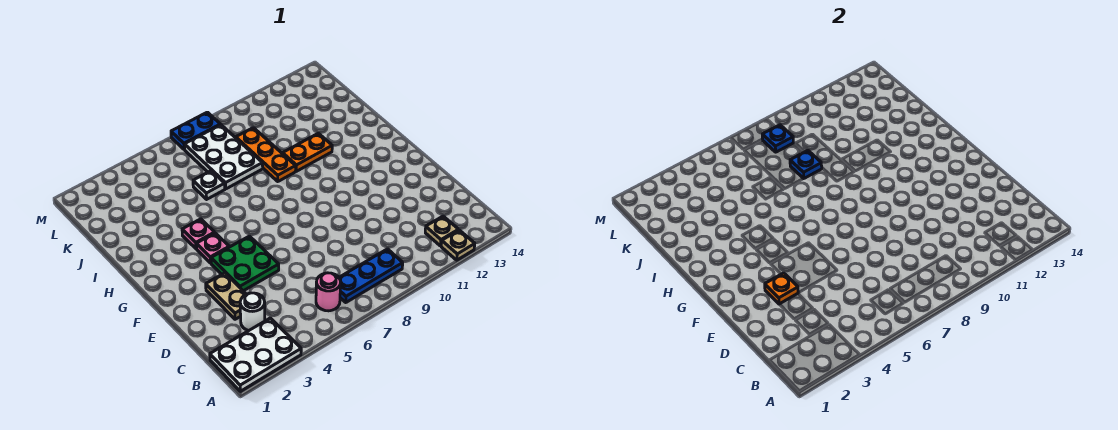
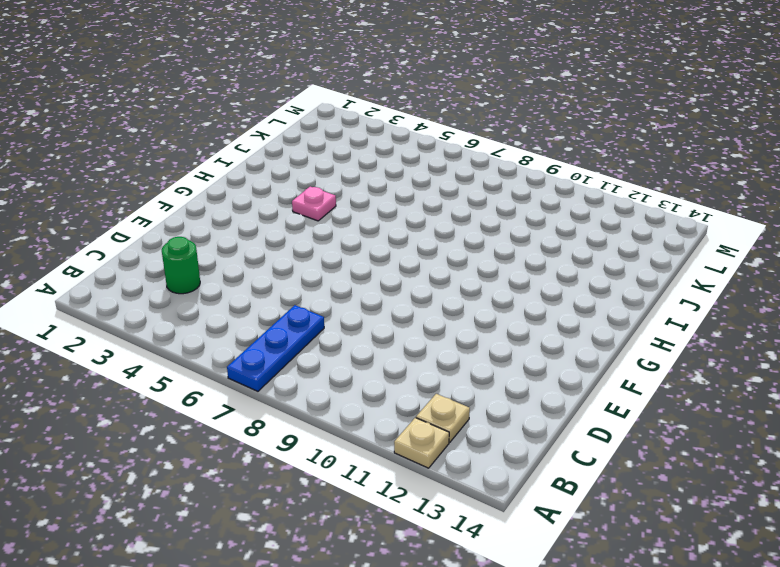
blue plate A7:C7 level 1 -> blue plate B7:B9 level 1
green round brick C3 level 1 -> white round brick C3 level 1
none -> white plate A1:B3 level 1
none -> pink round brick B6 level 1
none -> tan plate D3:E3 level 1

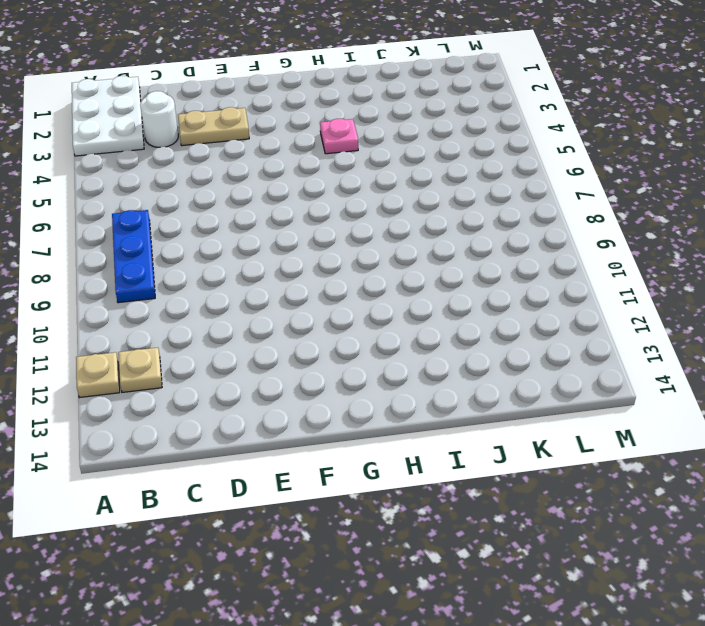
none -> pink round brick B6 level 1
none -> green plate E4:F5 level 1
none -> pink plate G4 level 1

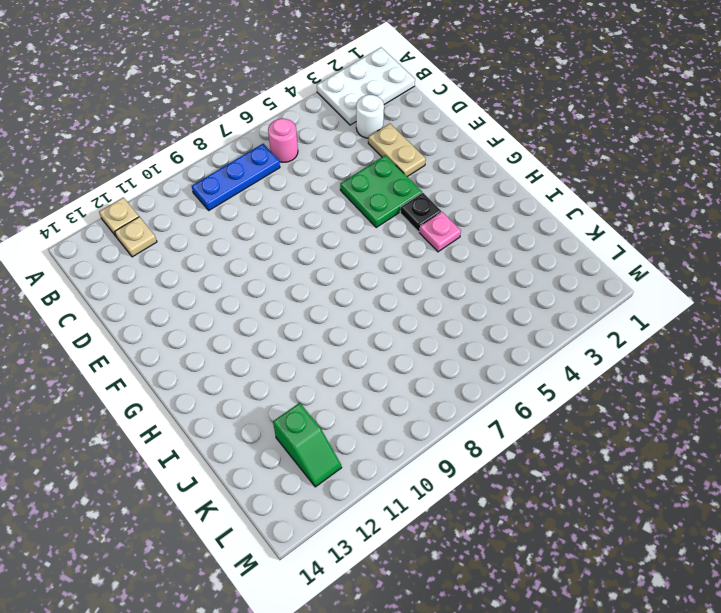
black plate G4 level 1 -> pink plate G4 level 1
green slope K12:L12 level 1 top K -> none
none -> orange plate I9:K9 level 1
none -> orange plate I10:I11 level 1
none -> white plate J6 level 1

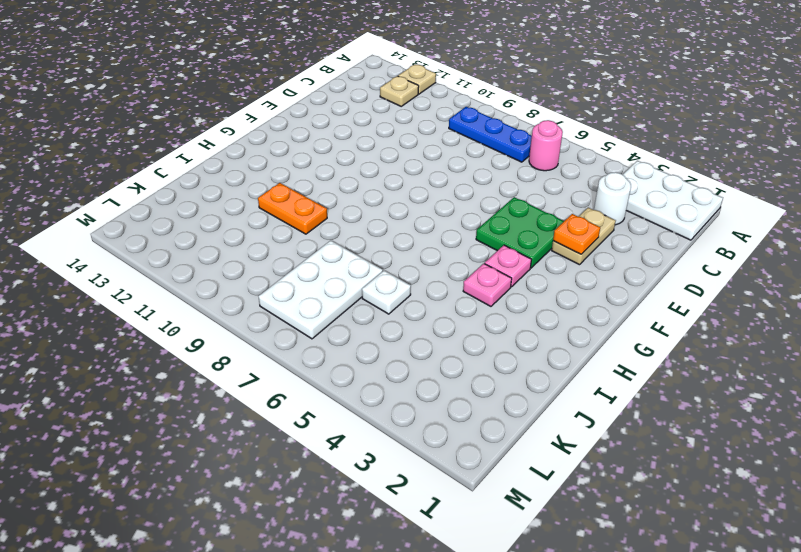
none -> orange plate I9:K9 level 1
none -> blue plate M7:M8 level 1
none -> blue plate J8 level 2

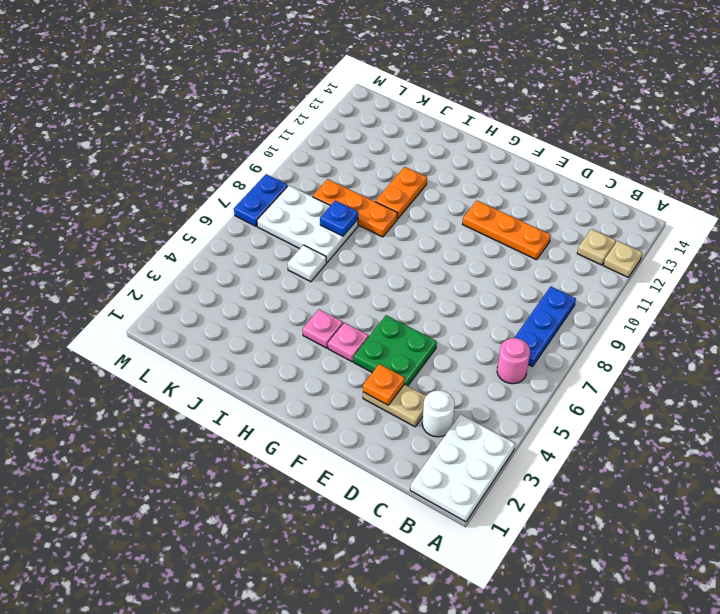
orange plate D11:F11 level 1 -> none
none -> blue plate L8 level 2

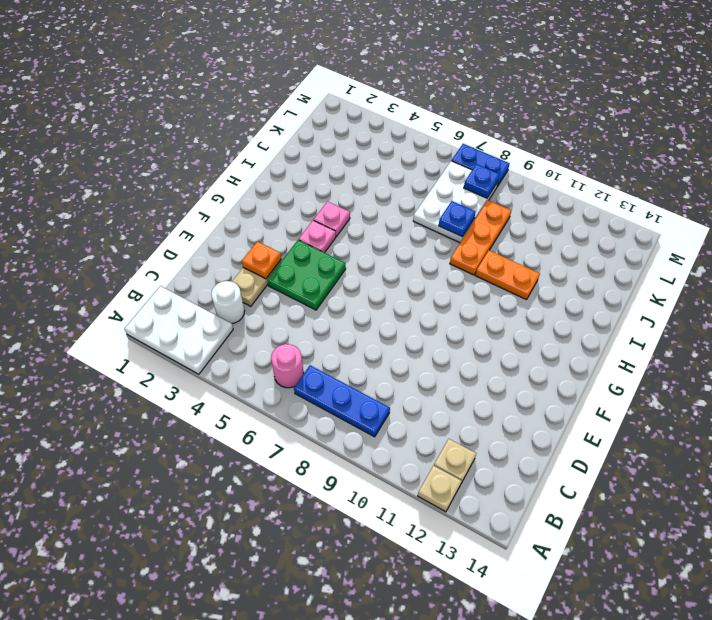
none -> white plate J6 level 1

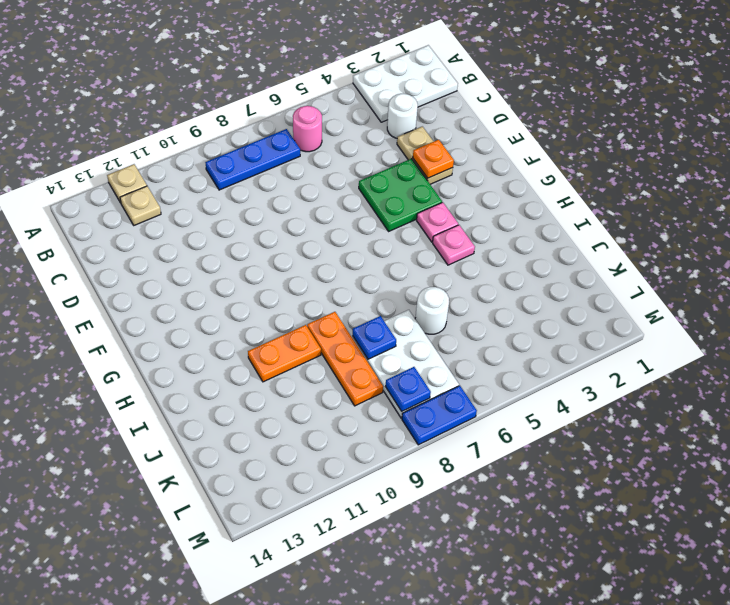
white round brick J6 level 1 -> white plate J6 level 1

